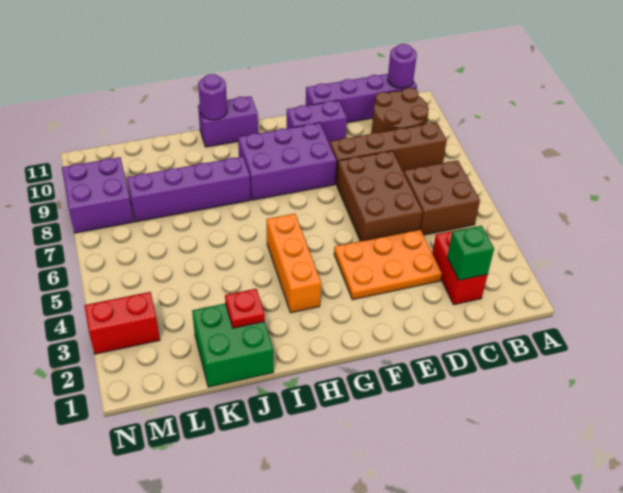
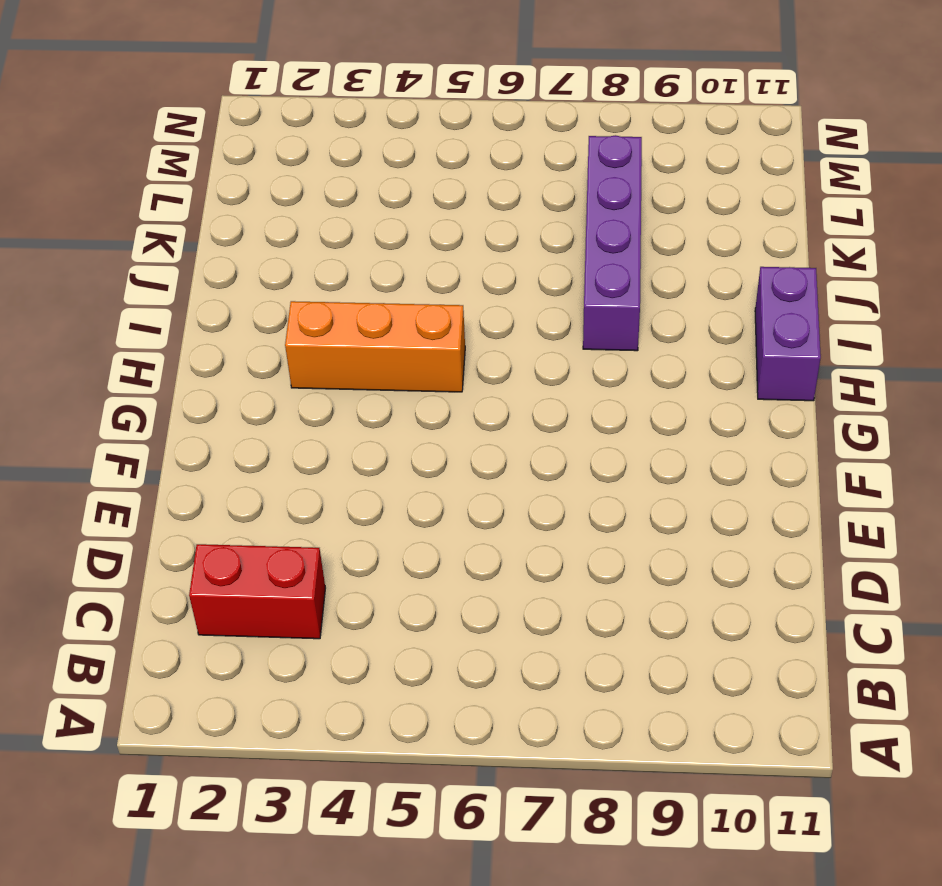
none -> brown brick B5:C6 level 1
none -> brown brick B8:E8 level 1
none -> brown round brick B9:C10 level 1

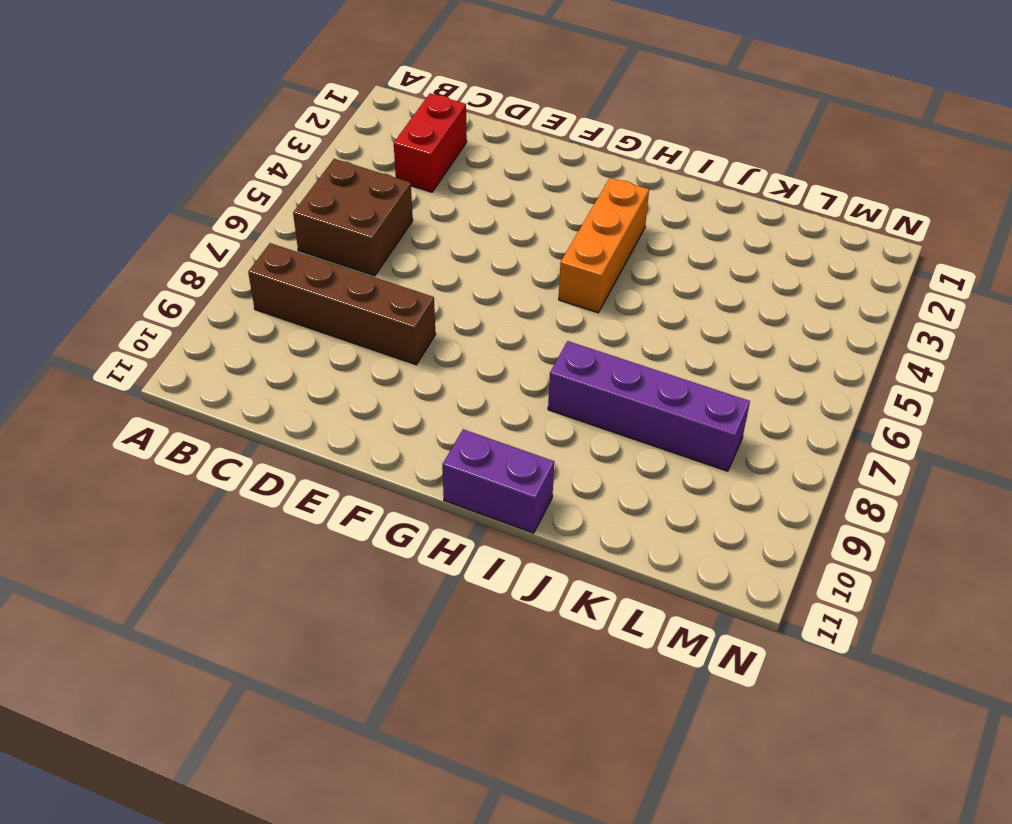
none -> brown round brick B9:C10 level 1
none -> purple brick B11:E11 level 1
none -> orange plate D3:F4 level 1

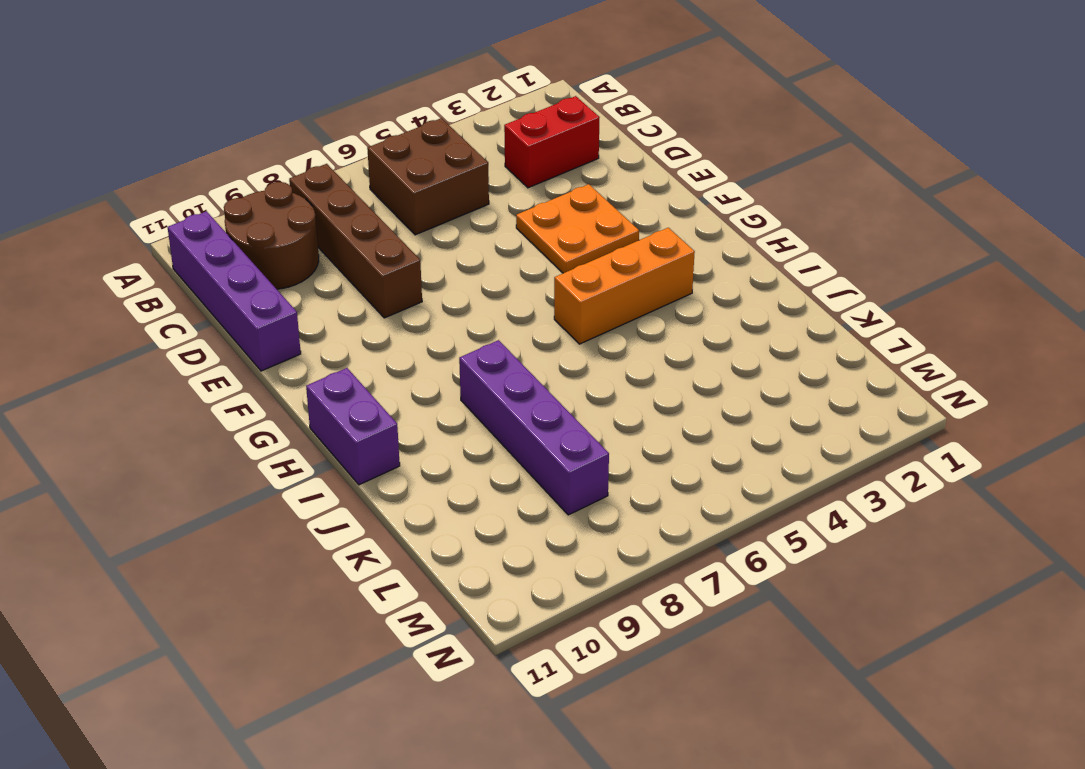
orange plate E3:F4 level 1 -> orange plate D3:F4 level 1
none -> brown brick D5:E7 level 1
none -> purple brick E10:F10 level 1
none -> purple brick F8:H9 level 1

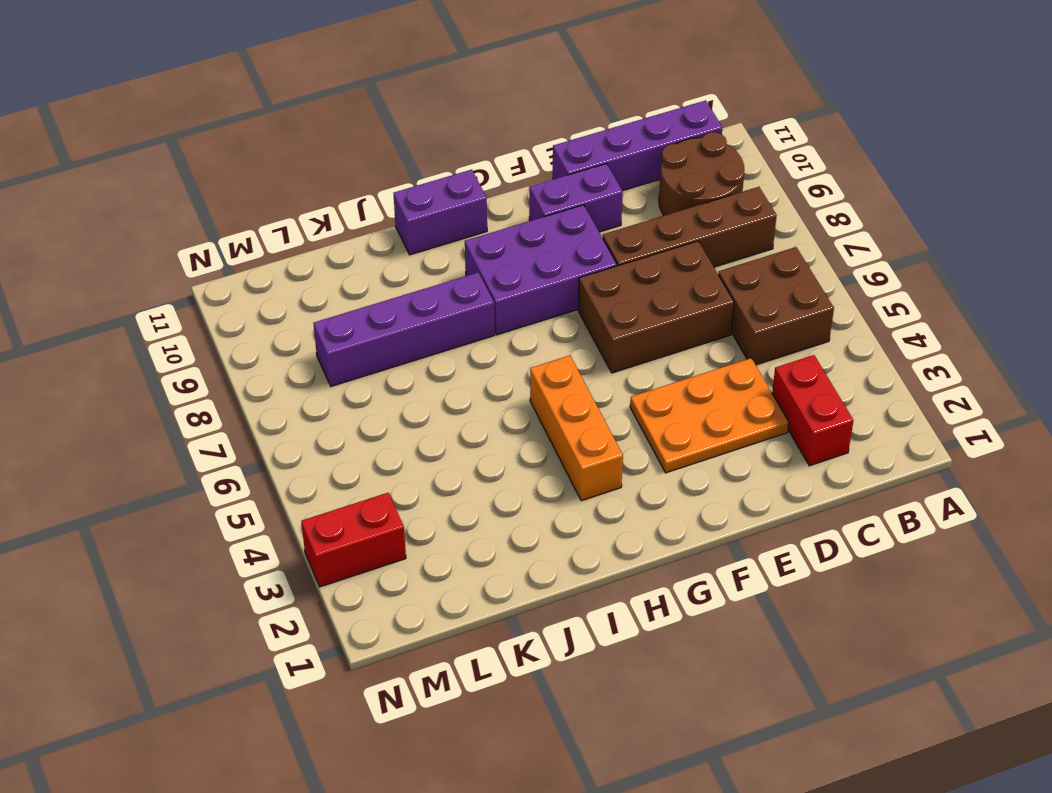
brown brick D6:F7 level 1 -> brown brick D5:E7 level 1
none -> green brick J1:K2 level 1
none -> purple brick M8:N9 level 1
none -> purple round brick B11 level 2

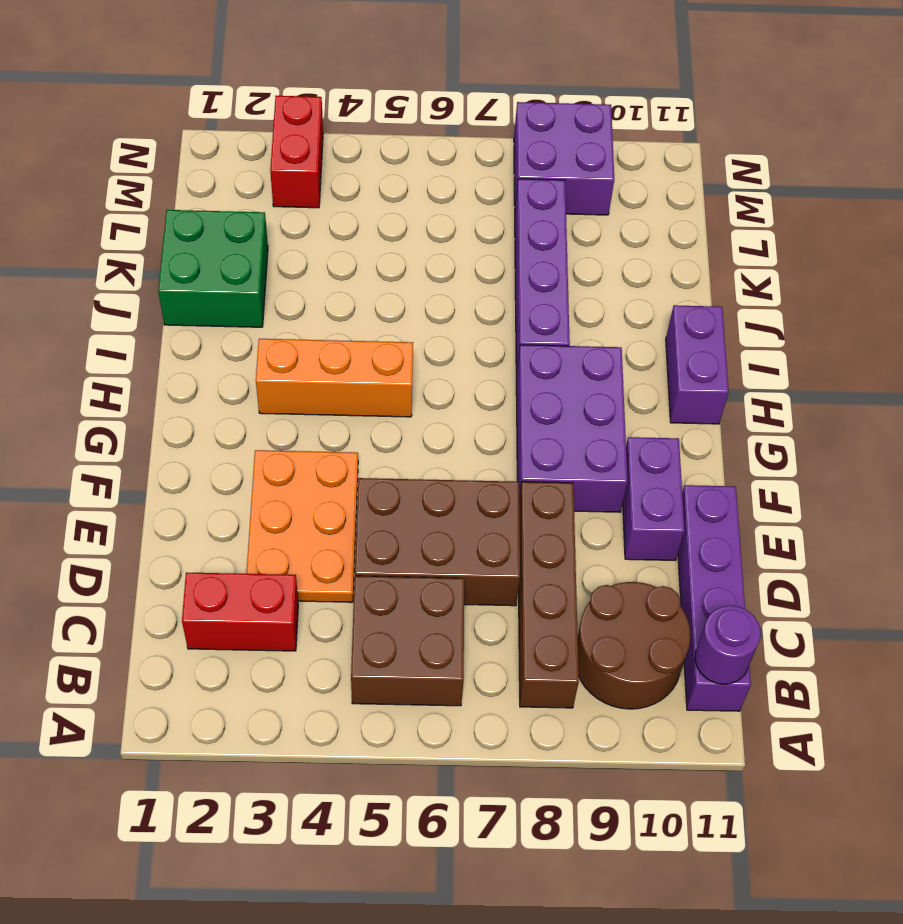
none -> green brick C2 level 2
none -> purple round brick I11 level 2
none -> red plate J2 level 2

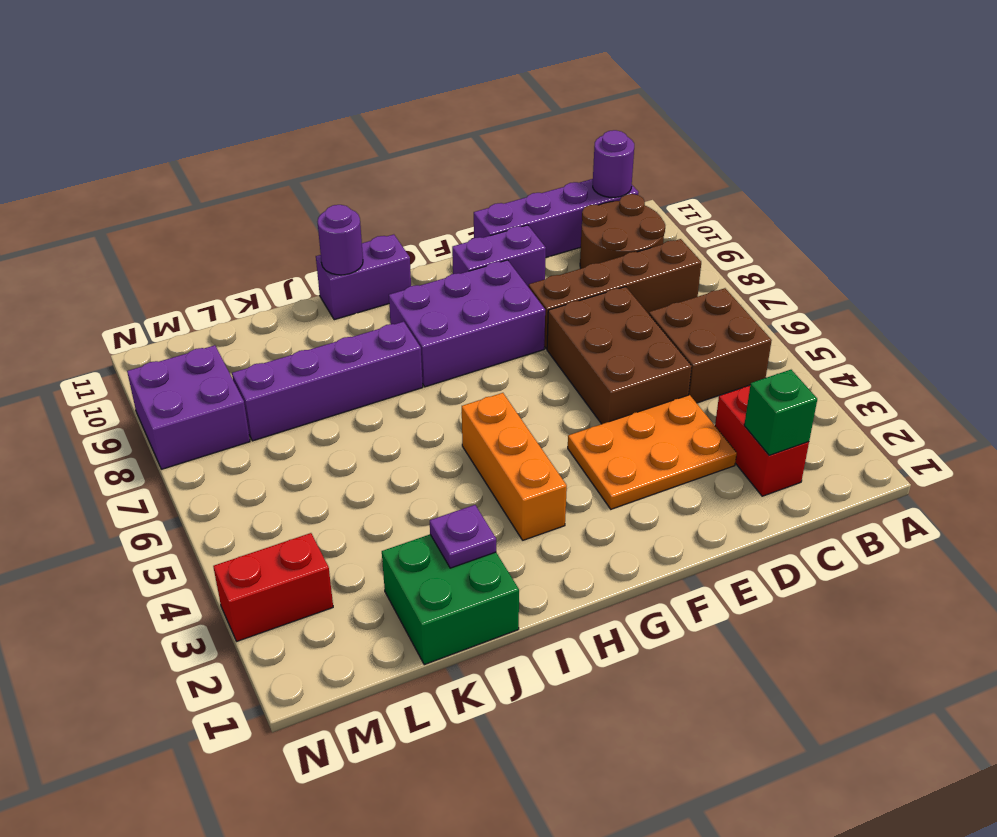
purple plate J2 level 2 -> red plate J2 level 2

